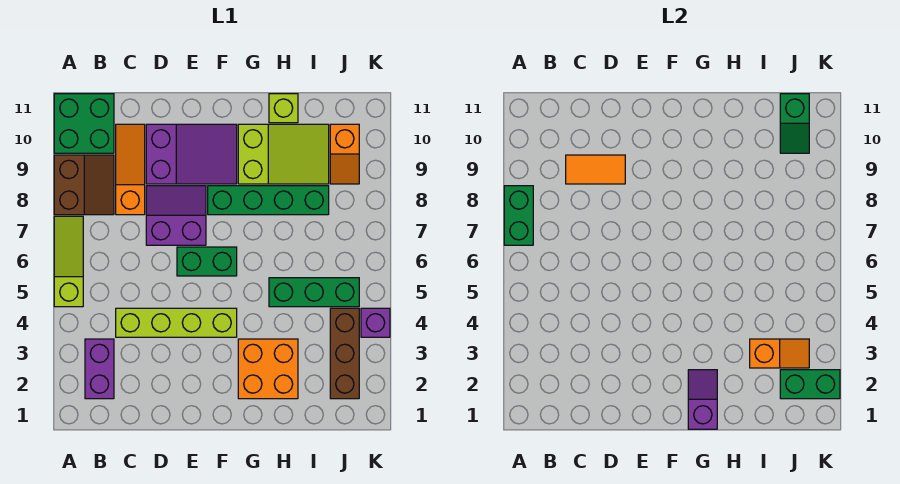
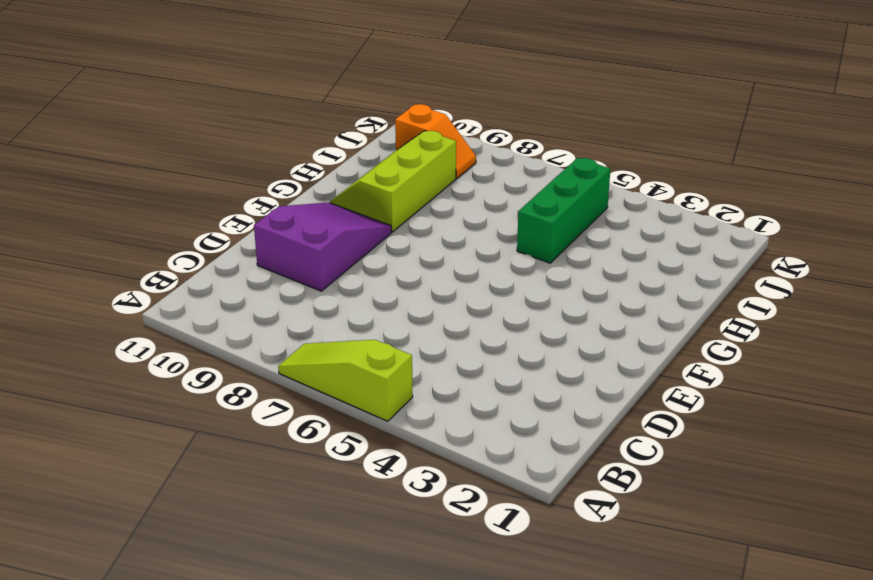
lime slope G9:I10 level 1 top 9 -> lime slope G9:I10 level 1 top G
none -> brown slope A8:B9 level 1 top A
none -> green brick A10:B11 level 1
none -> purple brick B2:B3 level 1

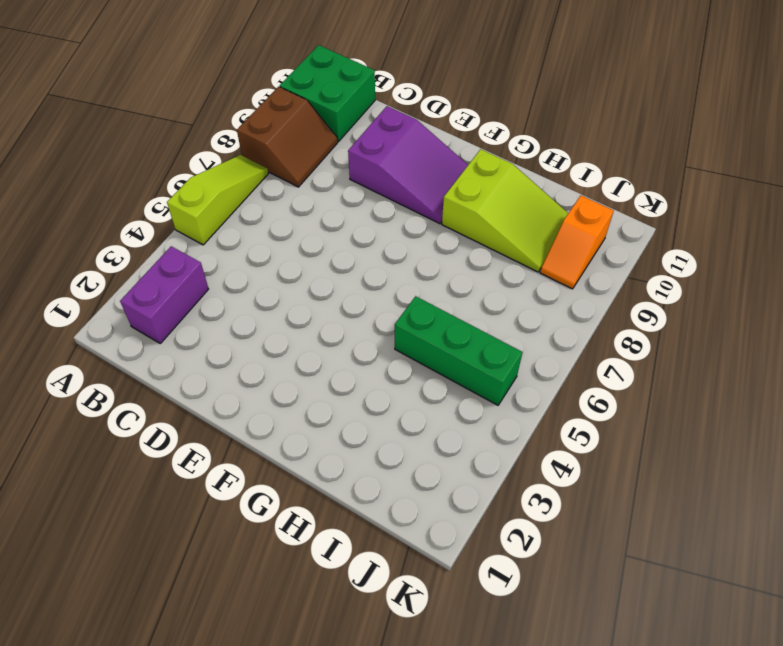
none -> lime brick C4:F4 level 1
none -> orange slope C8:C10 level 1 top 8
none -> purple slope D7:E8 level 1 top 7

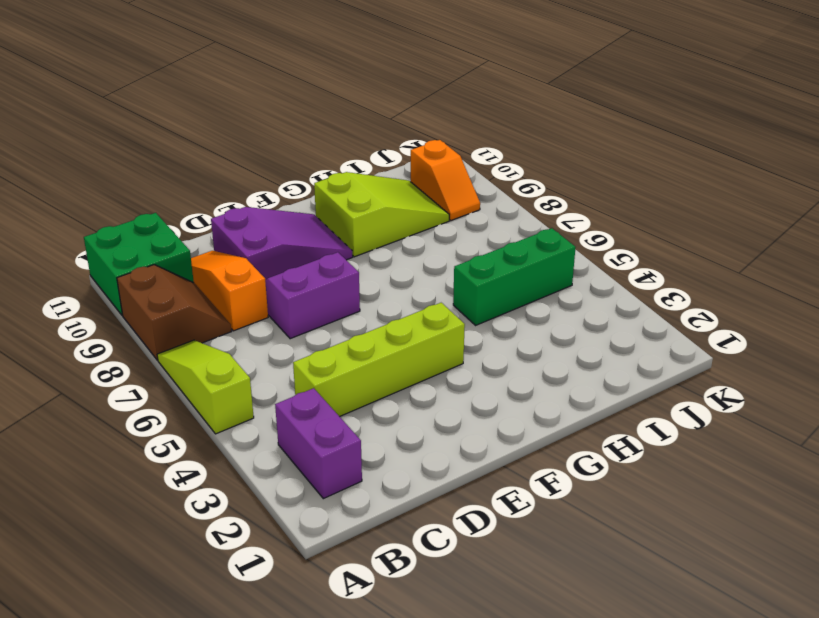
none -> green brick E6:F6 level 1
none -> green brick F8:I8 level 1
none -> orange brick G2:H3 level 1

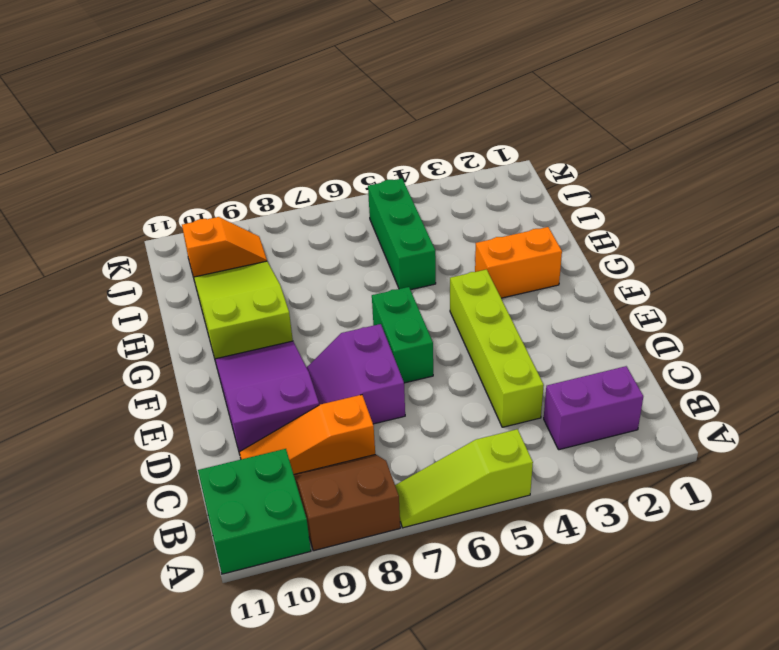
orange brick G2:G3 level 1 -> orange brick G2:H3 level 1
none -> green brick F8:I8 level 1
none -> lime brick H11 level 1
none -> brown brick J2:J4 level 1

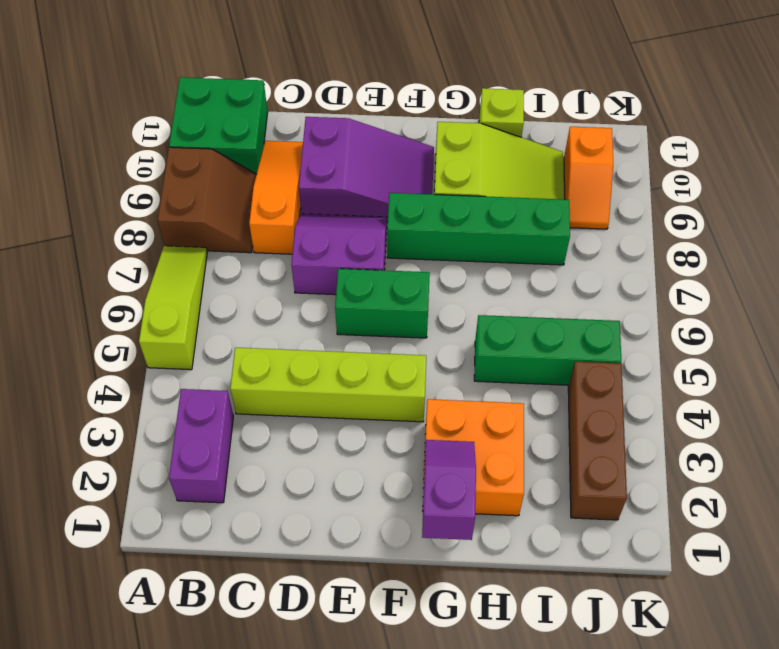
none -> purple brick K4 level 1
none -> green brick A7:A8 level 2
none -> orange tile C9:D9 level 2

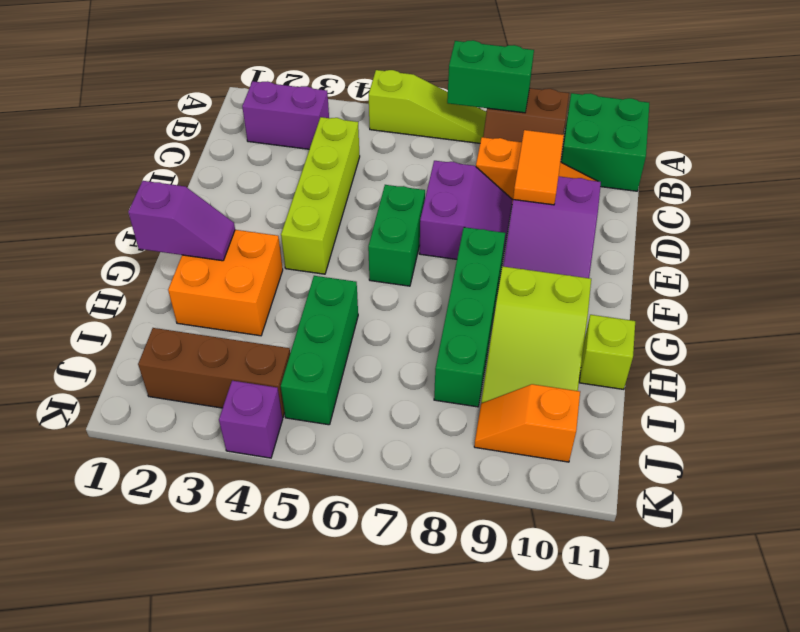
none -> orange slope I3:J3 level 2 top I
none -> green brick J2:K2 level 2
none -> green slope J10:J11 level 2 top 11

